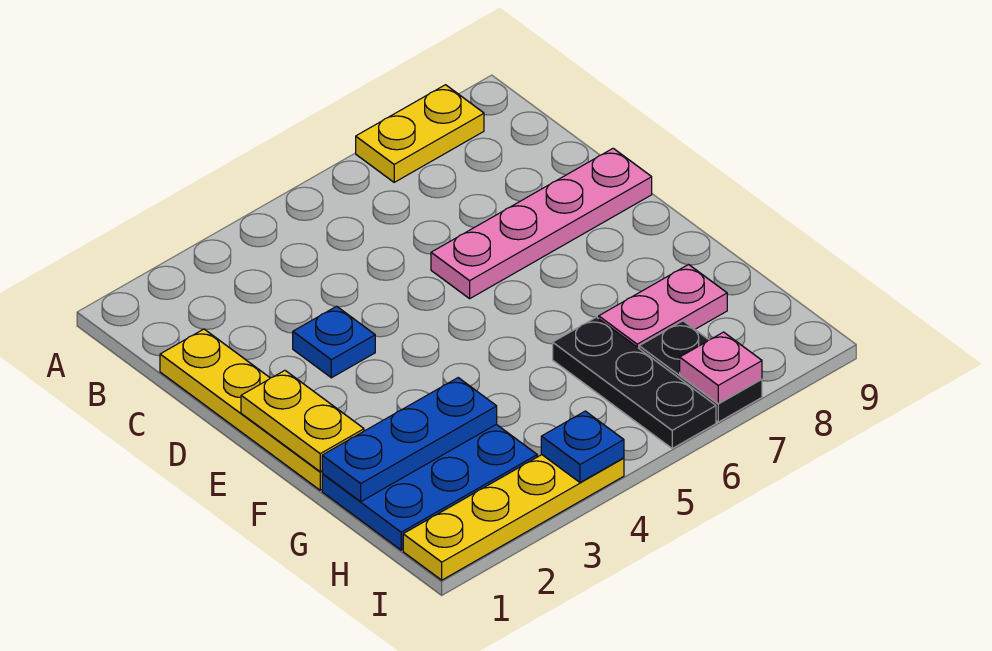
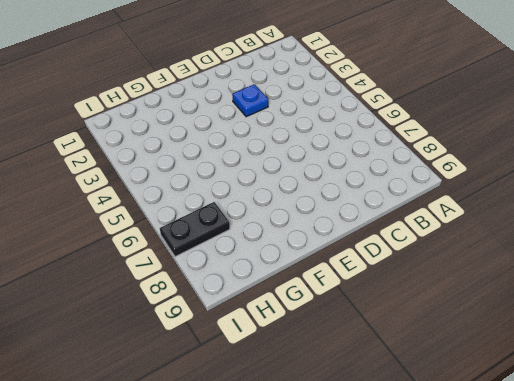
none -> yellow plate A7:A8 level 1
none -> yellow plate C1:F1 level 1
none -> pink plate D6:D9 level 1

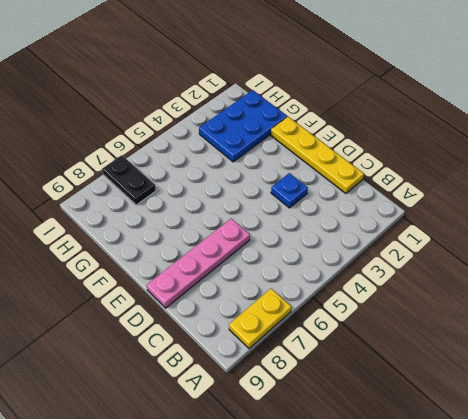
none -> black plate G6:I6 level 1
none -> pink plate G7:G8 level 1
none -> yellow plate I1:I4 level 1

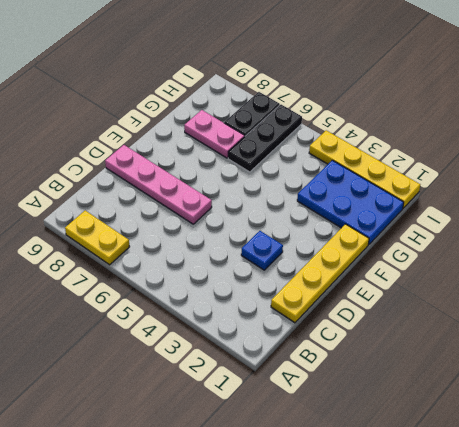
none -> yellow plate E1:F1 level 2
none -> blue plate G1:G3 level 2
none -> blue plate I4 level 2

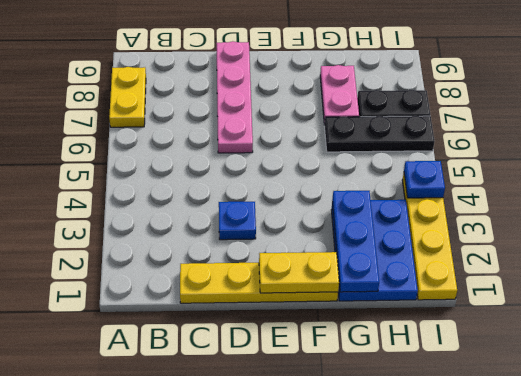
none -> pink plate I7 level 2

